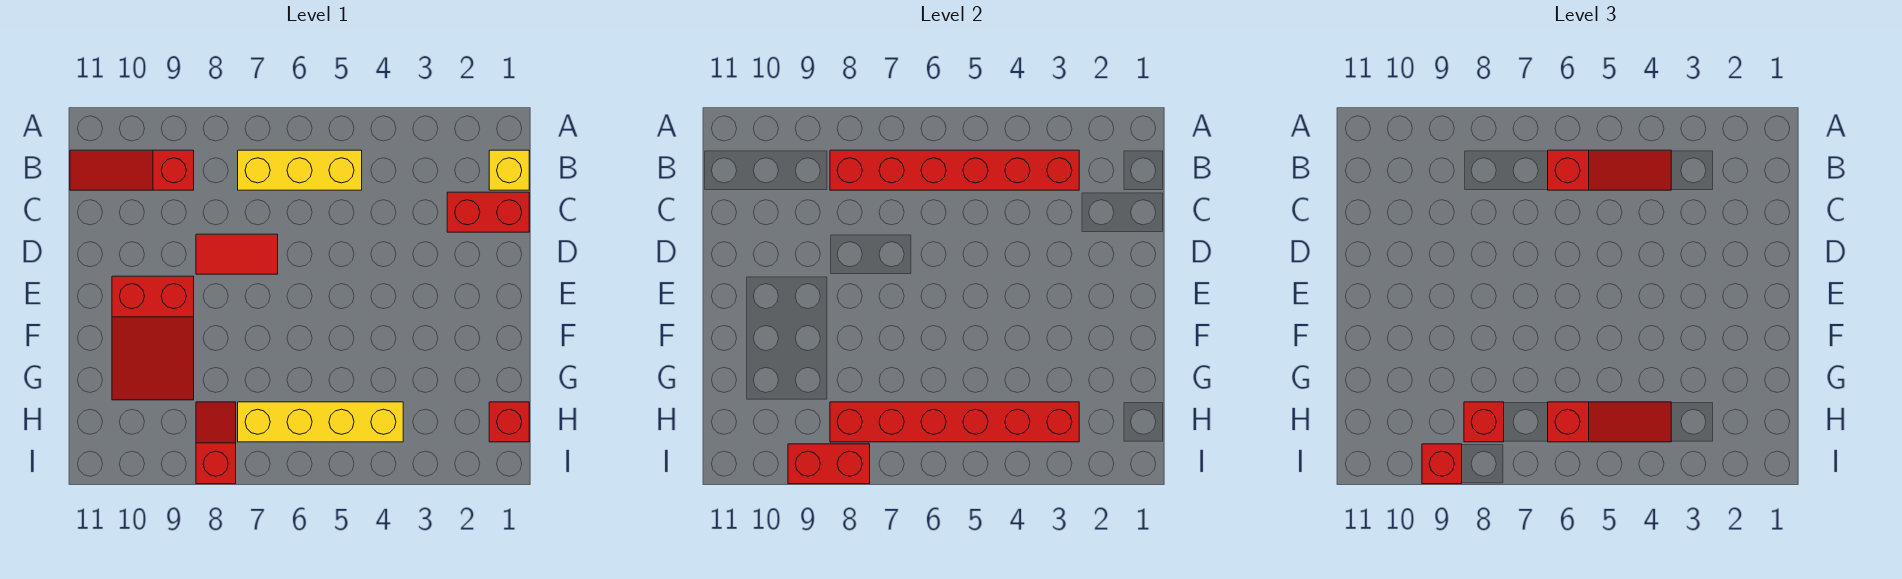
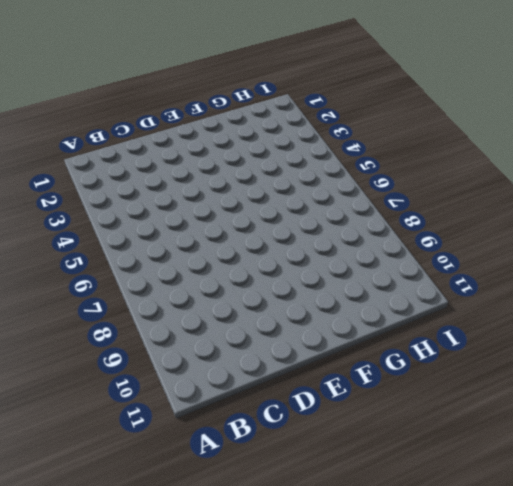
none -> yellow brick B1 level 1
none -> yellow brick B5:B7 level 1
none -> red slope B9:B11 level 1 top 9

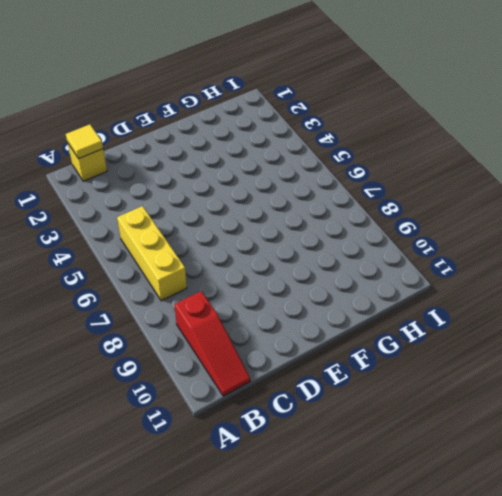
yellow tile B1 level 2 -> none
none -> red brick C1:C2 level 1
none -> red tile D7:D8 level 1
none -> red slope E9:G10 level 1 top E

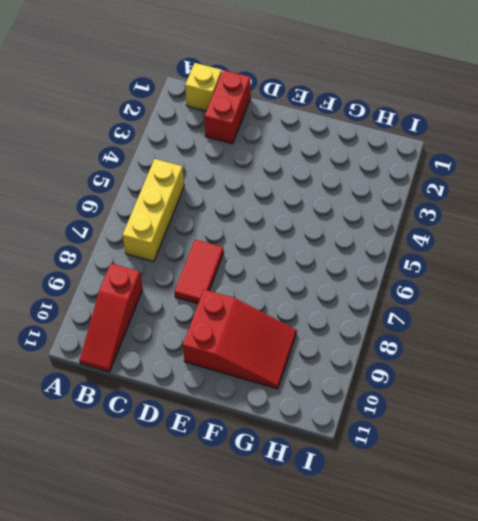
none -> red brick H1 level 1
none -> yellow brick H4:H7 level 1
none -> red slope H8:I8 level 1 top I

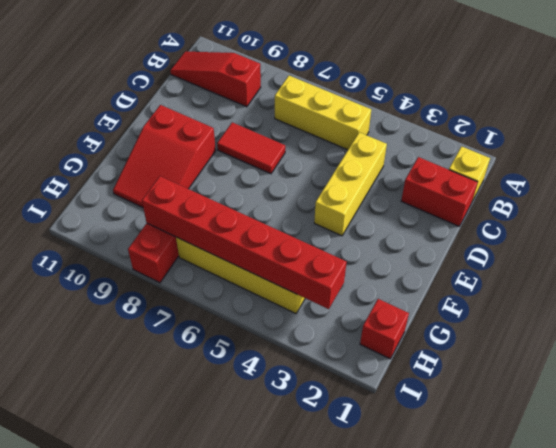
yellow brick C4:E4 level 1 -> none
none -> red brick B3:B8 level 2
none -> red brick I8:I9 level 2
none -> red slope B4:B6 level 3 top 6

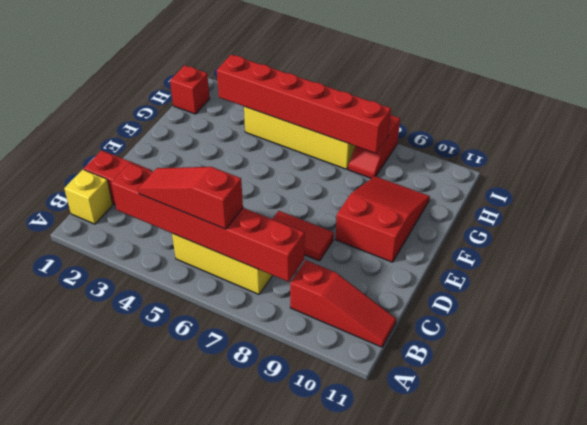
none -> red brick I8:I9 level 2
none -> red slope H4:H6 level 3 top 6
none -> red brick H8 level 3

